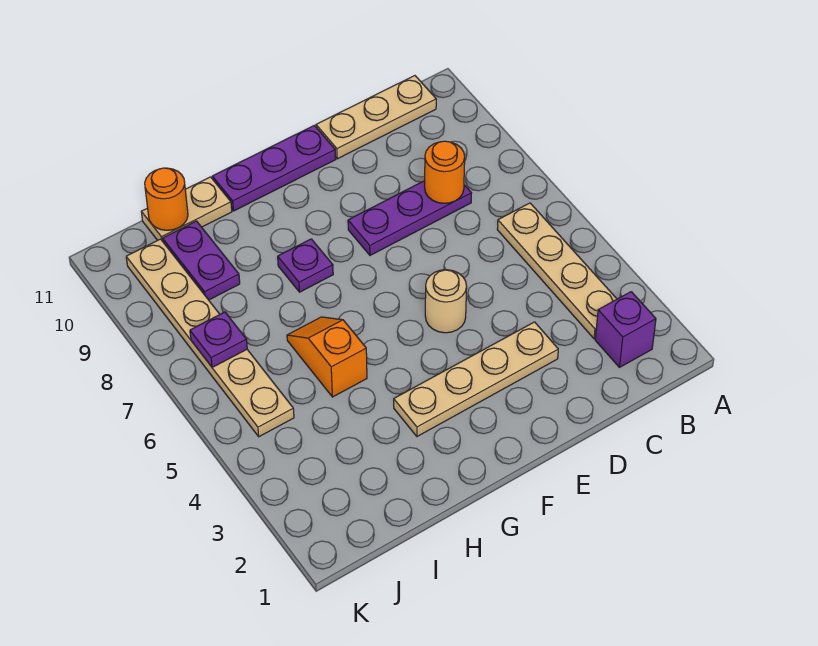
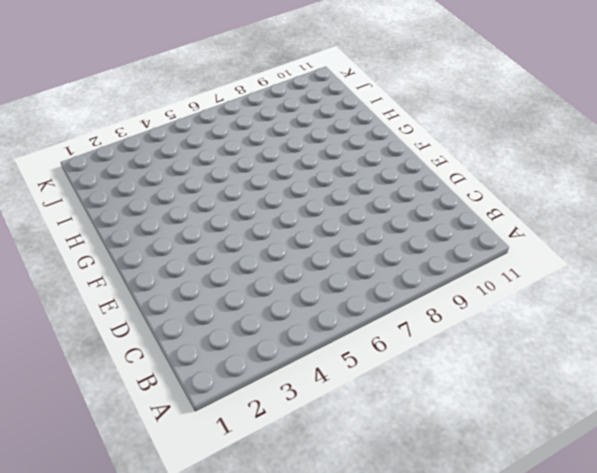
none -> purple brick B2 level 1
none -> tan plate B3:B6 level 1
none -> tan plate B11:D11 level 1

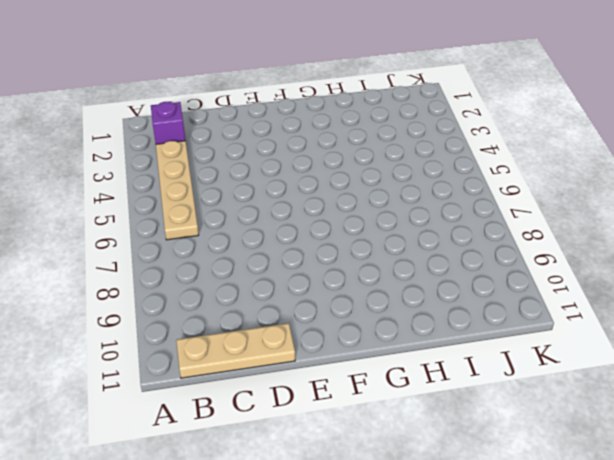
none -> purple plate C8:E8 level 1
none -> tan plate D3:G3 level 1
none -> tan round brick E5 level 1

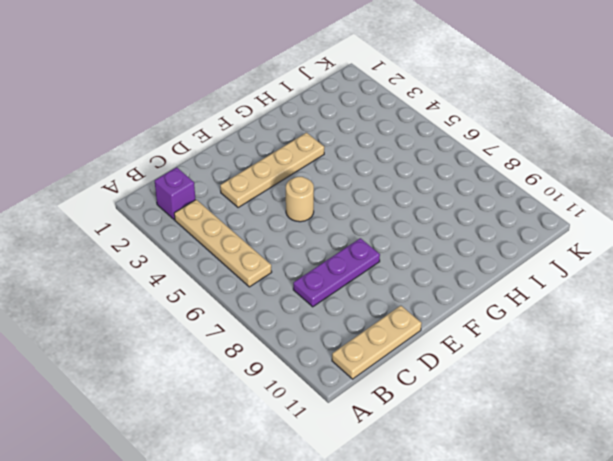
none -> purple plate E11:G11 level 1
none -> purple plate G8 level 1
none -> orange slope H5:H6 level 1 top 5

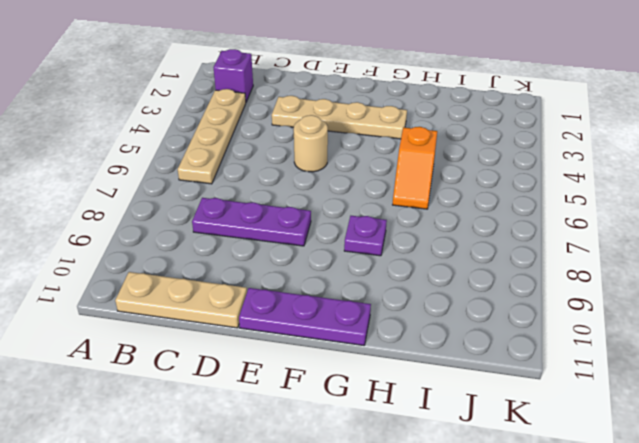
none -> tan plate H11:I11 level 1
none -> purple plate I9:I10 level 1
none -> tan plate J5:J10 level 1

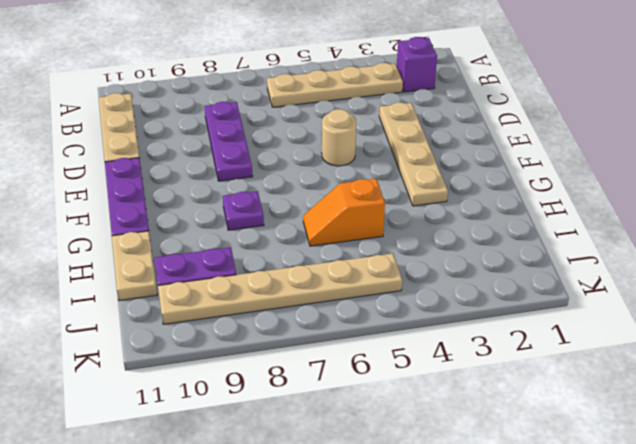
none -> orange round brick C8 level 2
none -> orange round brick I11 level 2
none -> purple plate J7 level 2

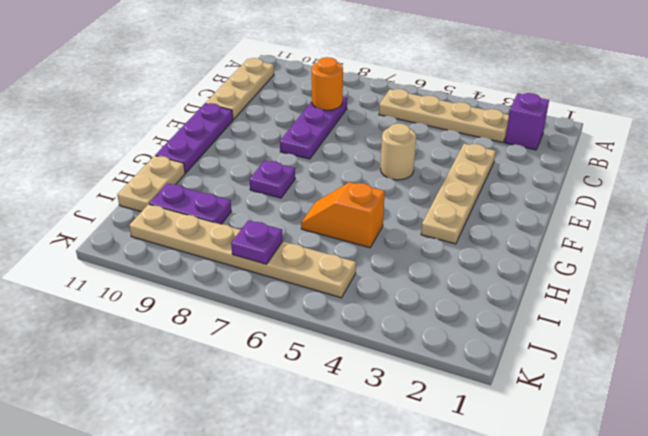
none -> orange round brick I11 level 2

